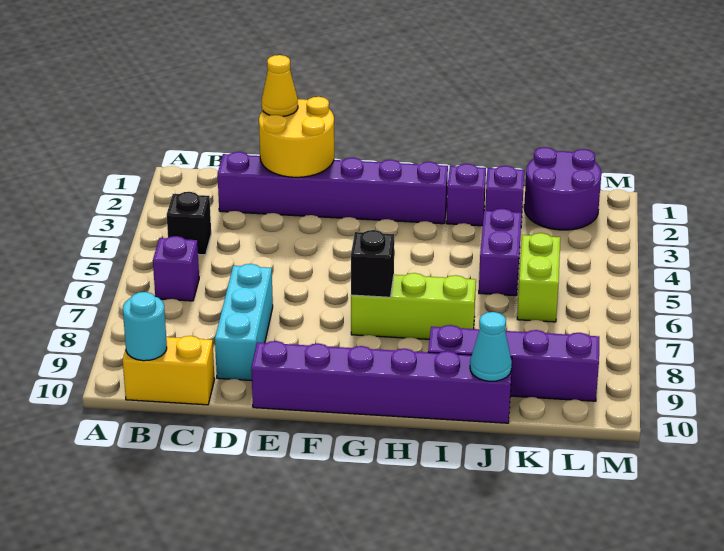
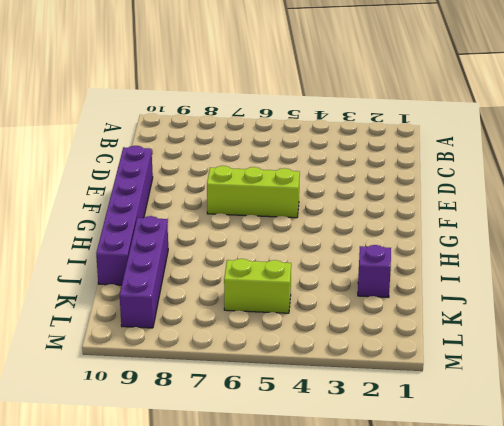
lime brick F5:F7 level 1 -> lime brick G7:I7 level 1
none -> black brick B4 level 1
none -> purple brick B6 level 1
none -> yellow brick B10:C10 level 1

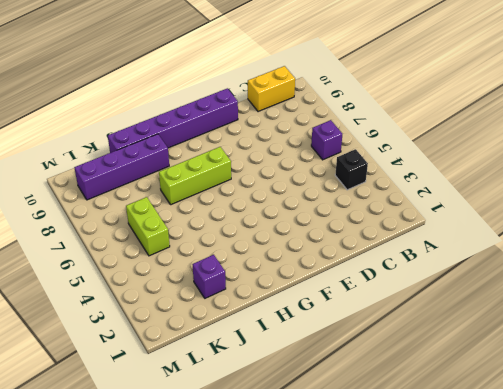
none -> purple brick C2:H2 level 1
none -> cyan brick D7:D9 level 1
none -> purple brick I2 level 1

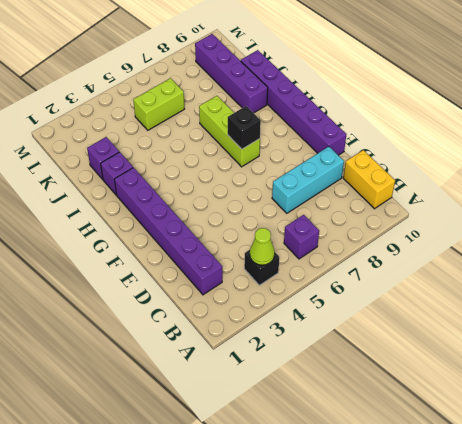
lime cone B4 level 2 -> none
none -> purple brick J4:J5 level 1
none -> purple round brick K1:L2 level 1
none -> cyan round brick B10 level 2

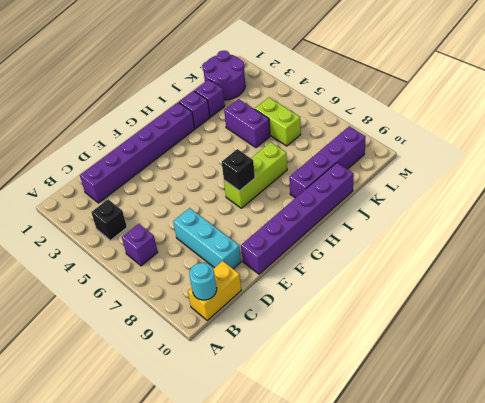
none -> yellow round brick D1:E2 level 2
none -> cyan cone J10 level 2
none -> yellow cone D1 level 3

